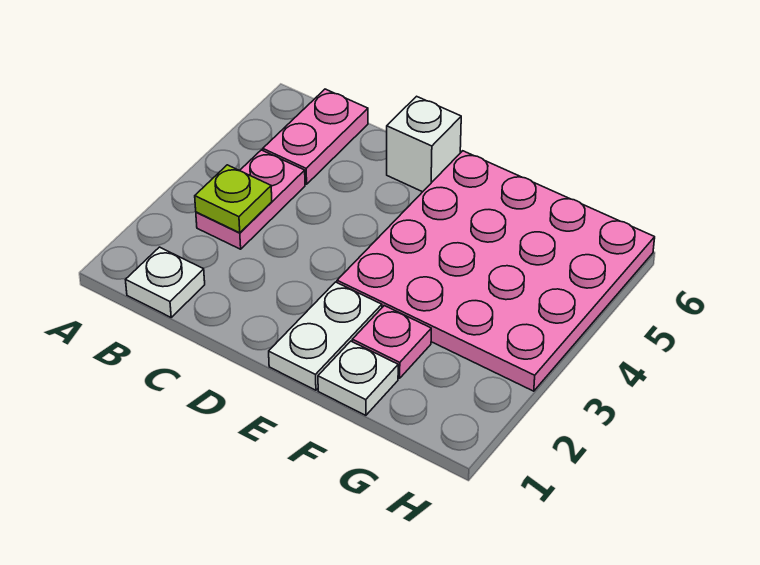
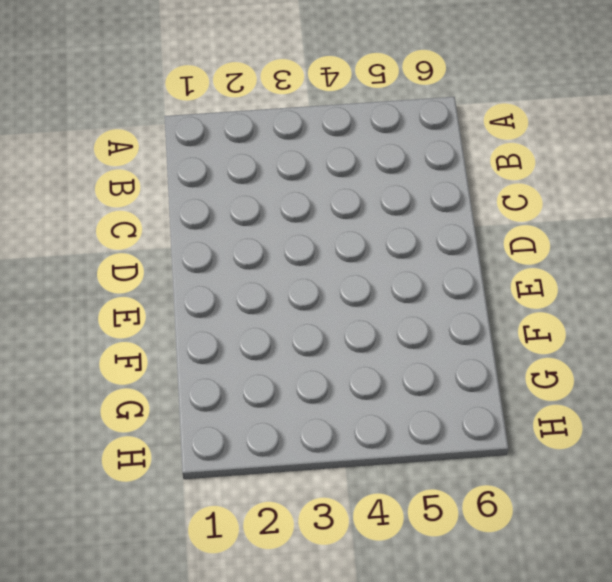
none -> white plate B1 level 1
none -> pink plate B3:B4 level 1

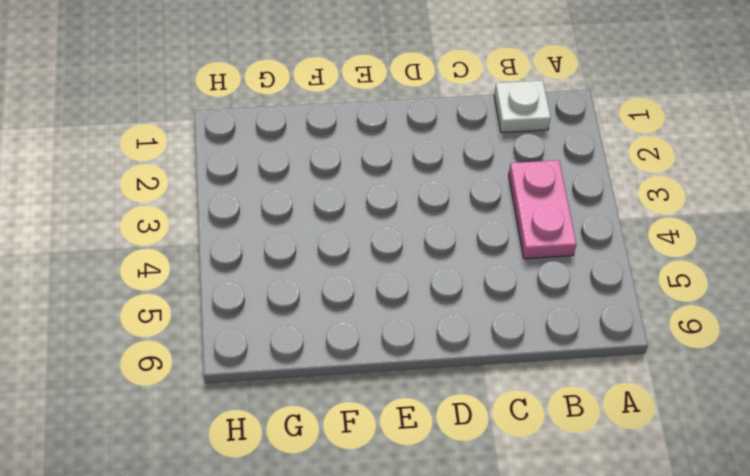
none -> pink plate B5:B6 level 1
none -> white brick D6 level 1

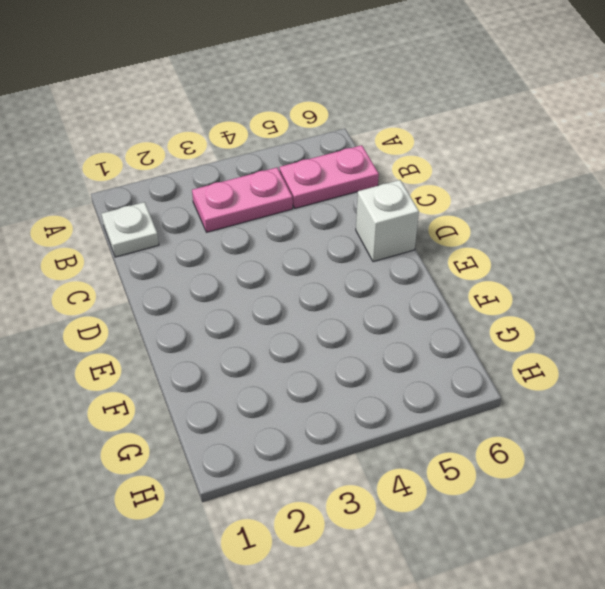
none -> white plate E1:E2 level 1
none -> pink plate E3:H6 level 1

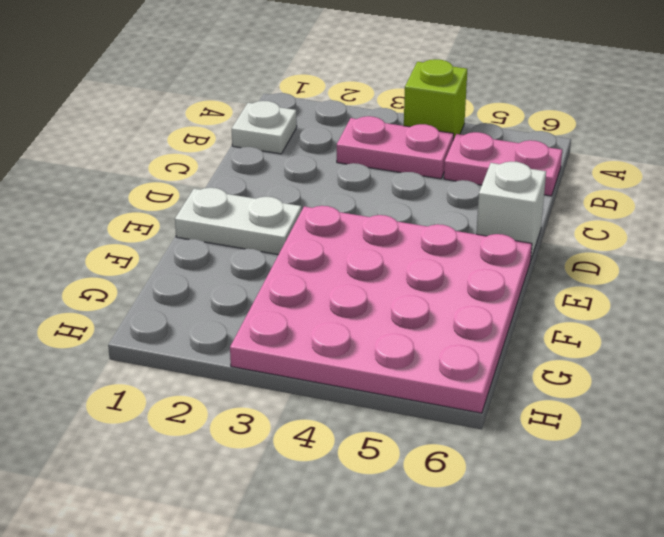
lime brick A4 level 1 -> none
none -> white plate F1 level 1
none -> pink plate F2 level 1

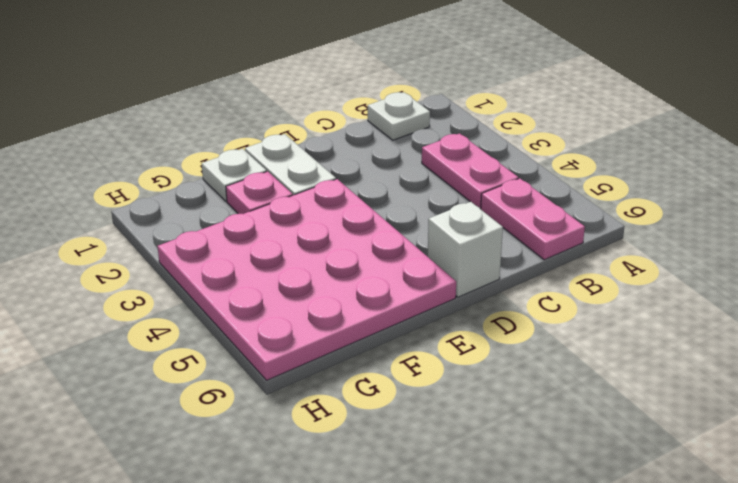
none -> lime plate B3 level 2

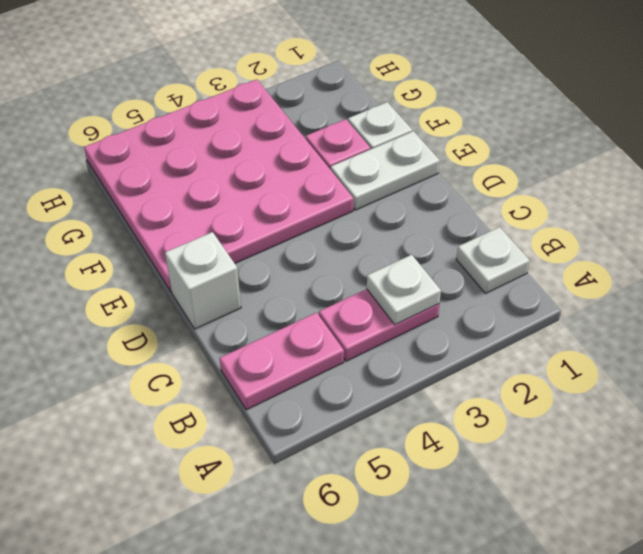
white plate B3 level 2 -> lime plate B3 level 2

